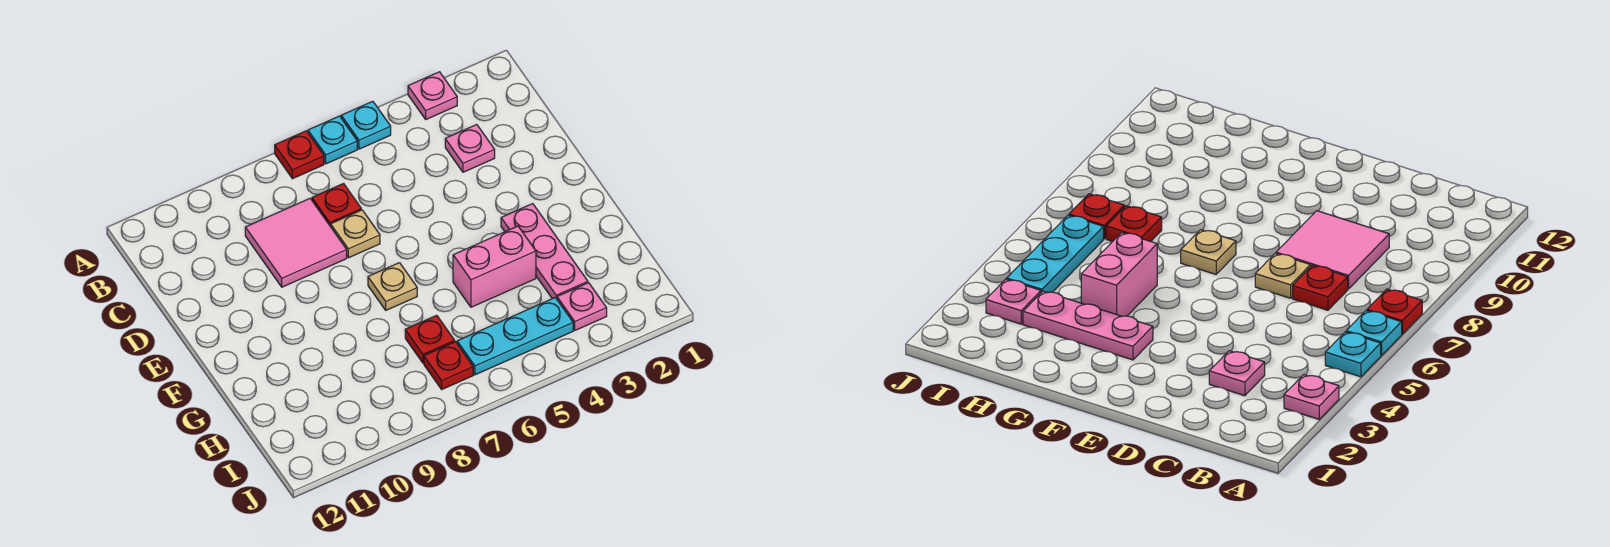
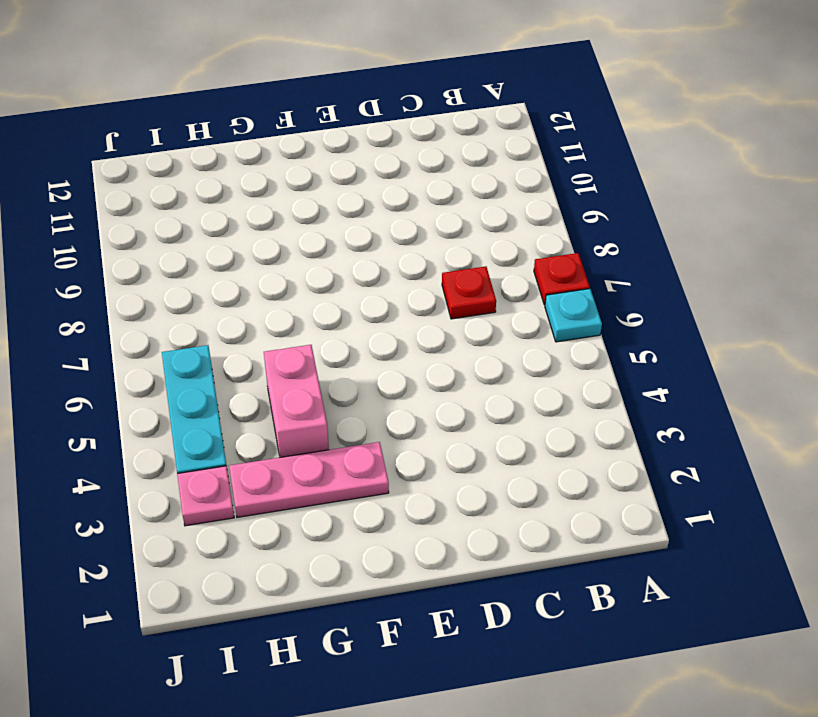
none -> pink plate A3 level 1
none -> cyan plate A5 level 1
none -> pink plate C3 level 1

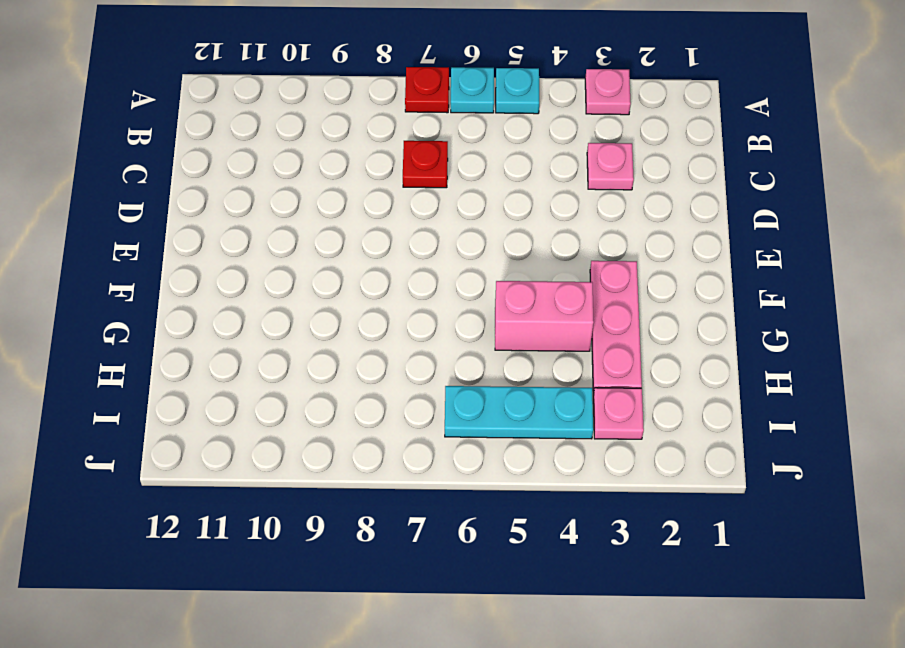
none -> pink tile C8:D9 level 1
none -> tan plate D7 level 1
none -> tan plate F7 level 1

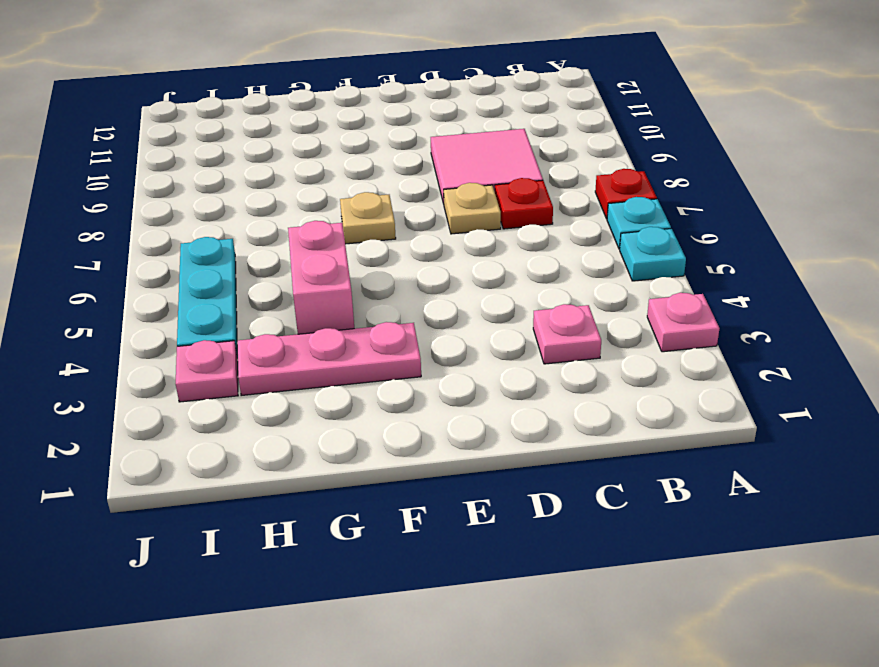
none -> red plate H7 level 1
none -> red plate I7 level 1

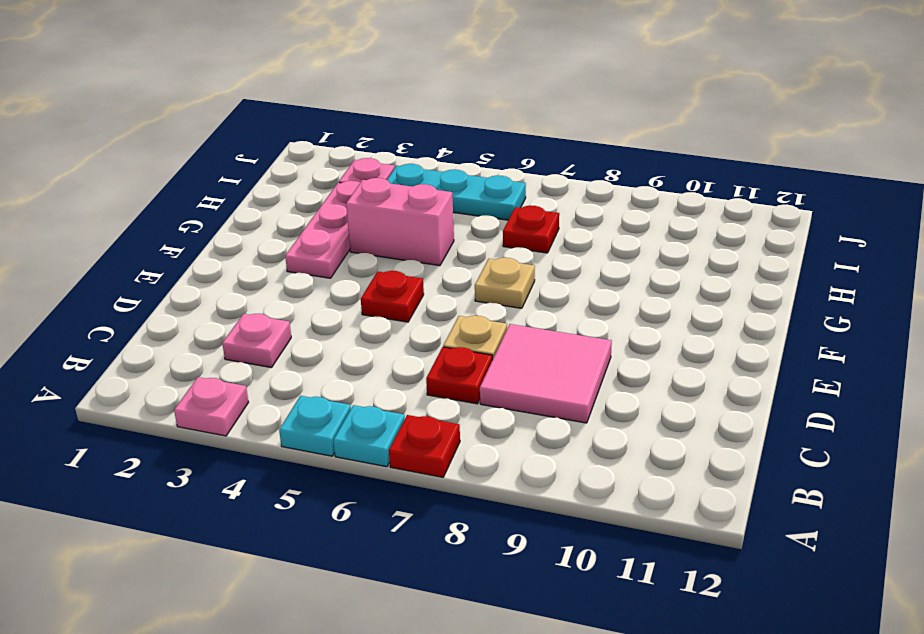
red plate E5 level 1 -> red plate I7 level 1

